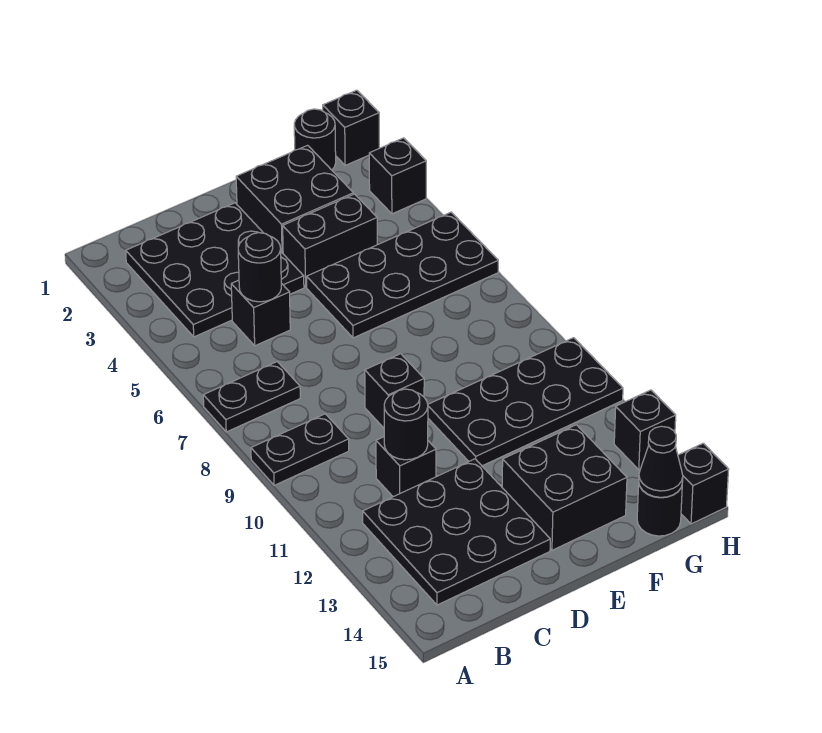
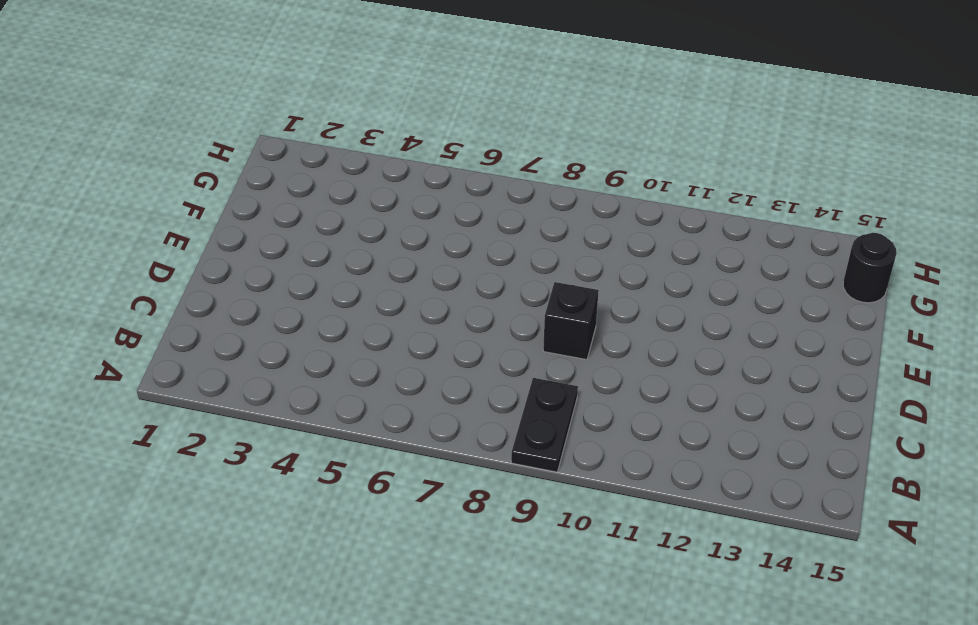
none -> black plate A7:B7 level 1
none -> black plate B2:D4 level 1
none -> black plate B12:D14 level 1

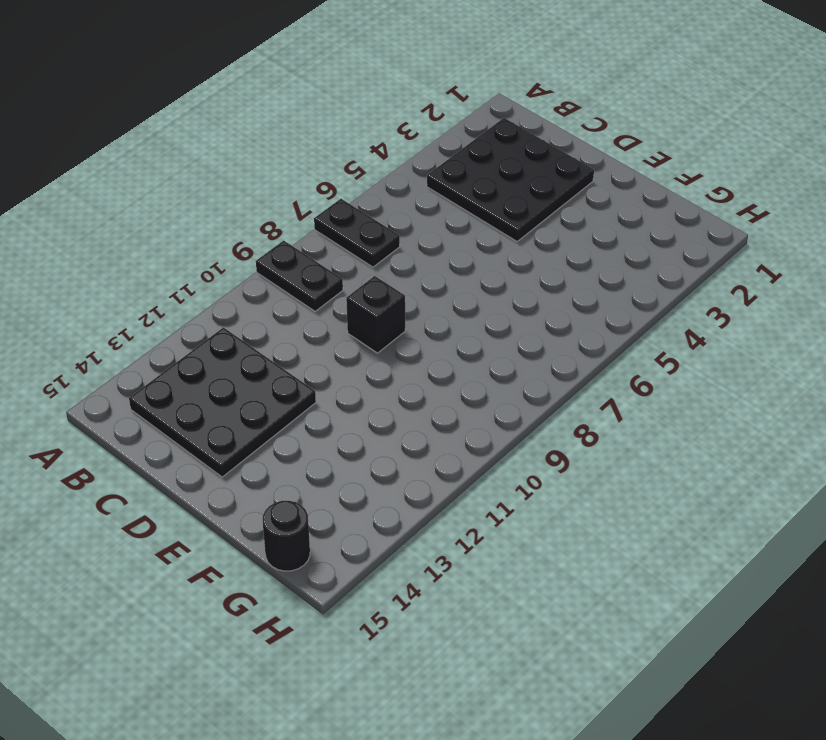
none -> black brick C5 level 1
none -> black brick C11 level 1
none -> black brick E2:F3 level 1

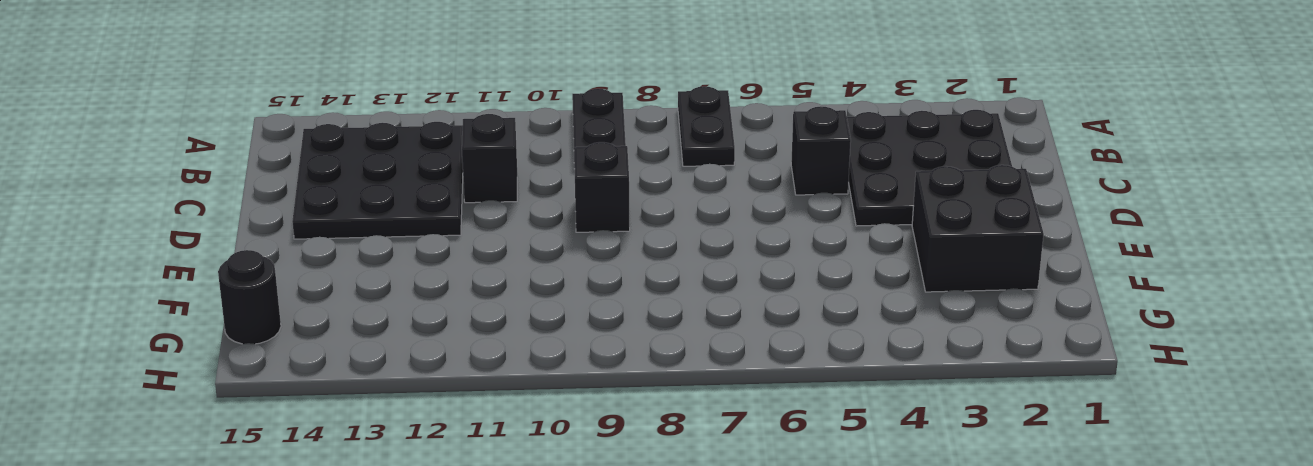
none -> black brick E4:F4 level 1
none -> black plate E5:H6 level 1
none -> black plate E10:H11 level 1

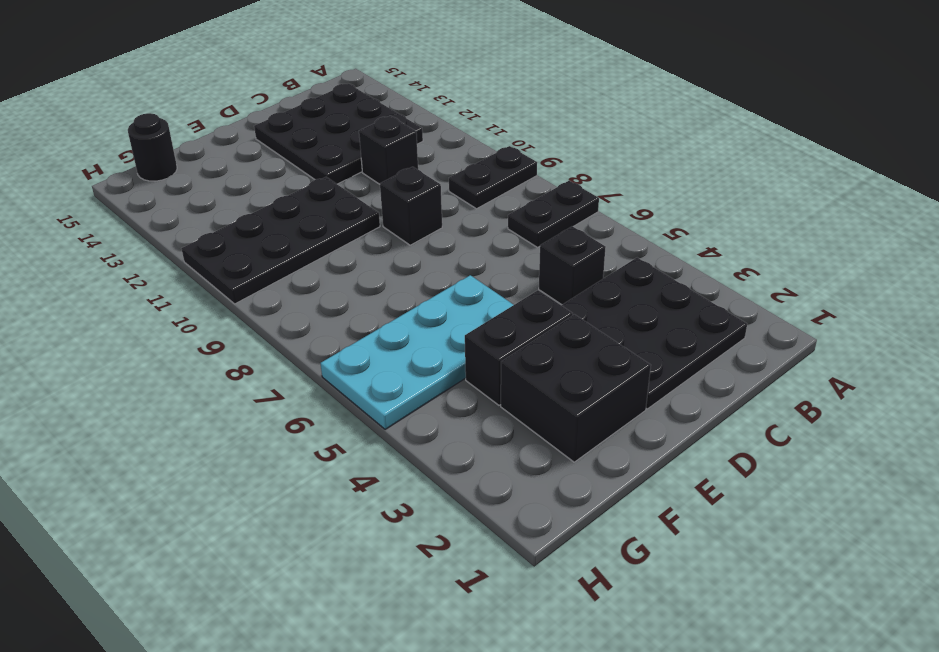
cyan plate E5:H6 level 1 -> black plate E5:H6 level 1
none -> black brick E13:F14 level 1
none -> black round brick G1 level 1
none -> black brick H1 level 1

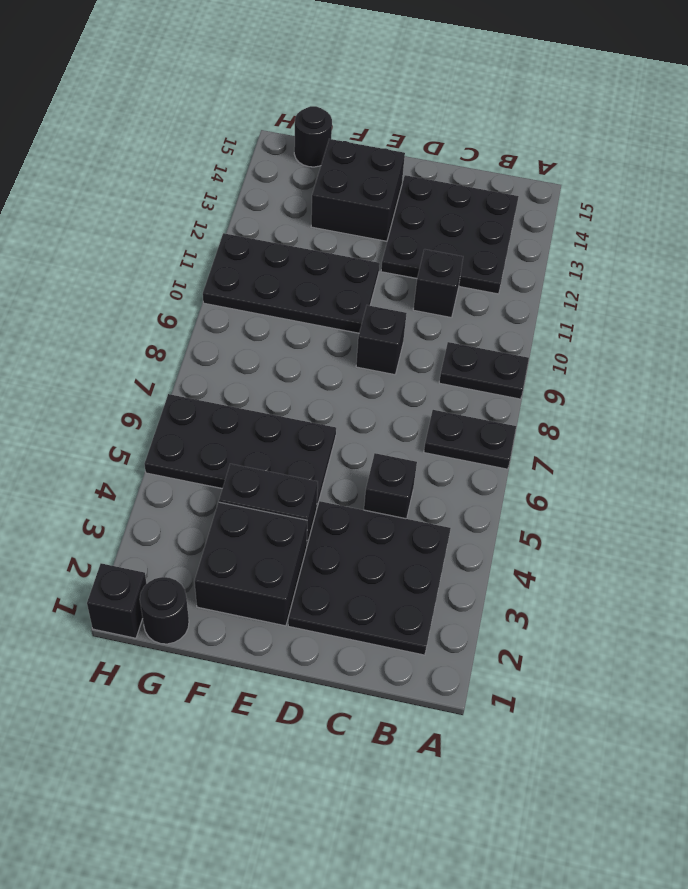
none -> black brick H3 level 1
none -> black brick H13 level 1
none -> black brick H15 level 1

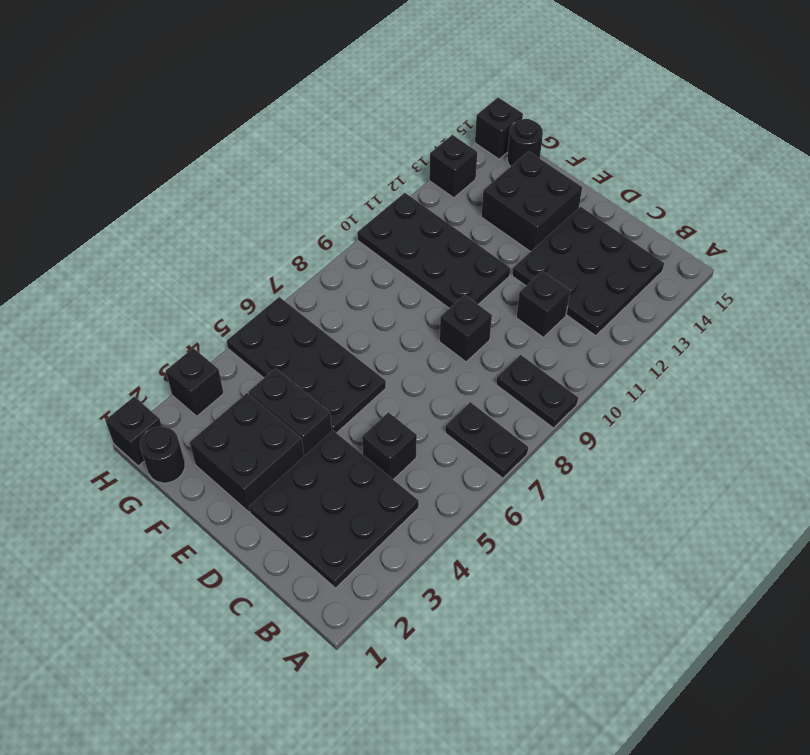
none -> black round brick C5 level 2
none -> black round brick C11 level 2
none -> black cone G15 level 2

